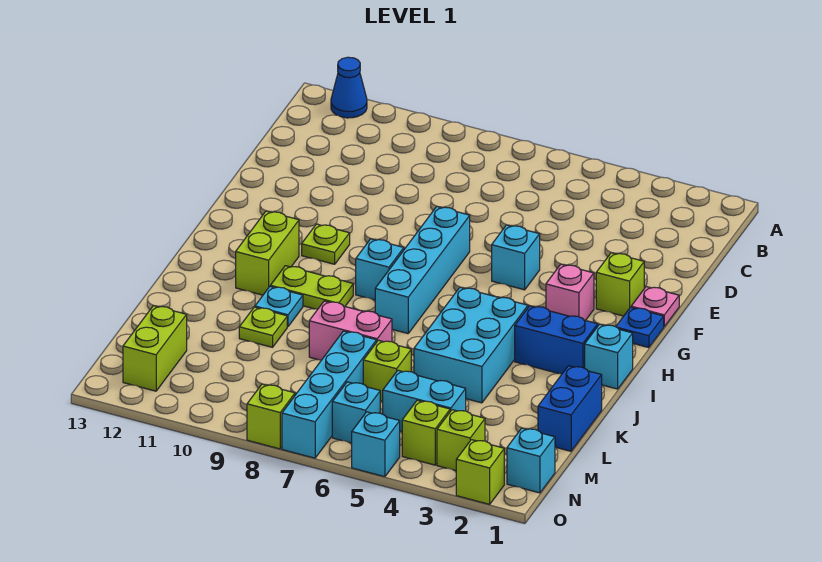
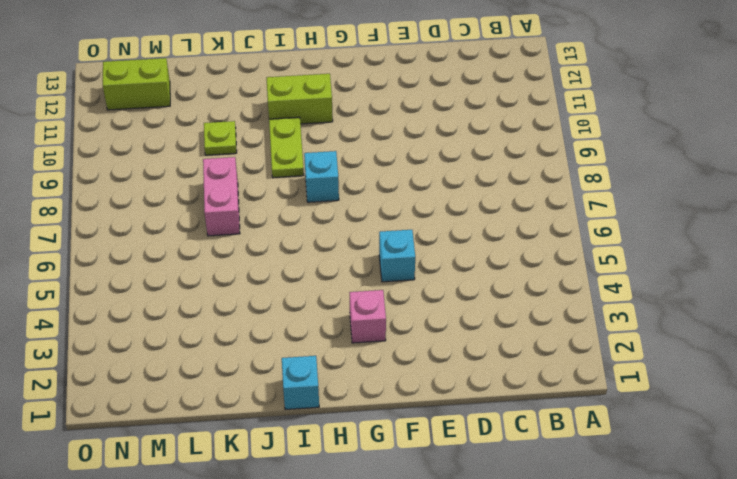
none -> blue cone A12 level 1
none -> pink plate F1 level 1
none -> lime brick F2 level 1

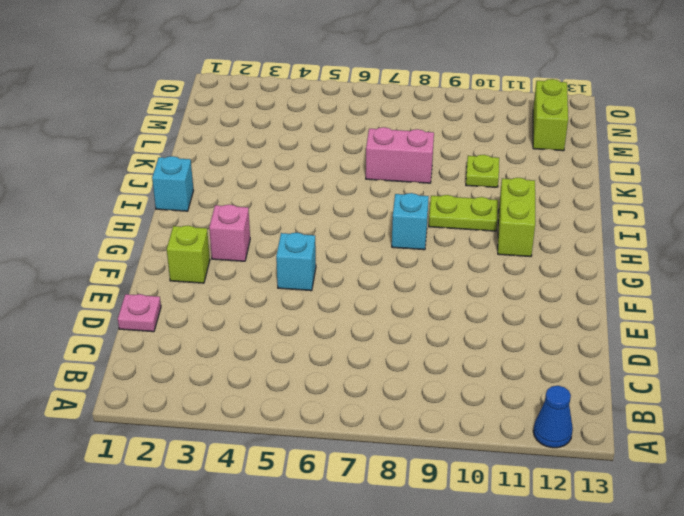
pink plate D1 level 1 -> pink plate F1 level 1
none -> cyan brick F7:I7 level 1
none -> blue plate G1 level 1
none -> lime plate G10 level 1

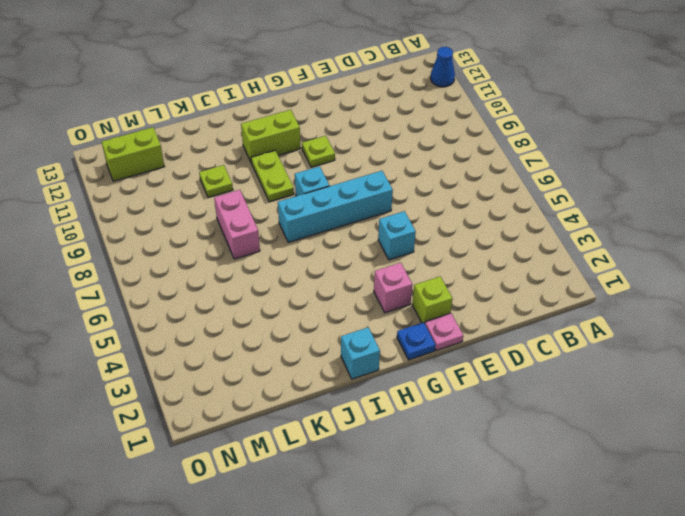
none -> blue brick I2:I3 level 1
none -> cyan brick I4:K5 level 1
none -> cyan plate J10 level 1

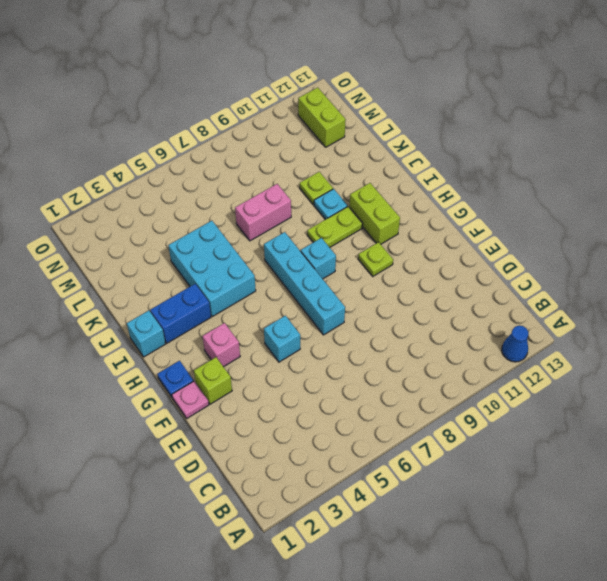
none -> blue brick K1:L1 level 1
none -> lime brick L6 level 1
none -> cyan brick L7:O7 level 1

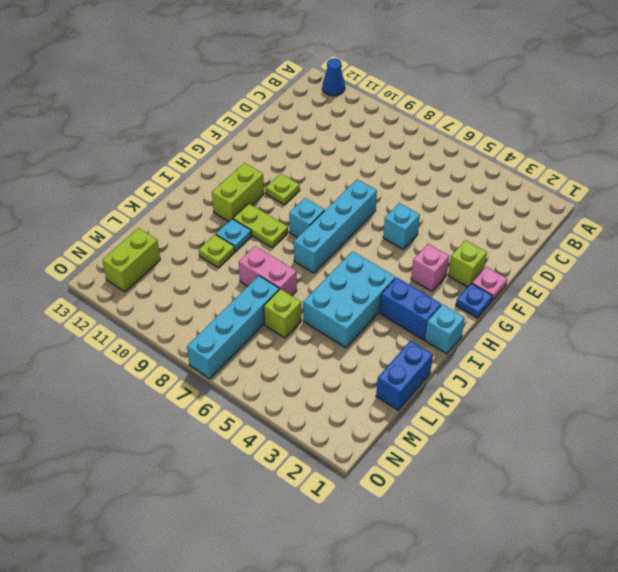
none -> cyan brick M4:M5 level 1
none -> cyan brick N1 level 1
none -> lime brick N3 level 1

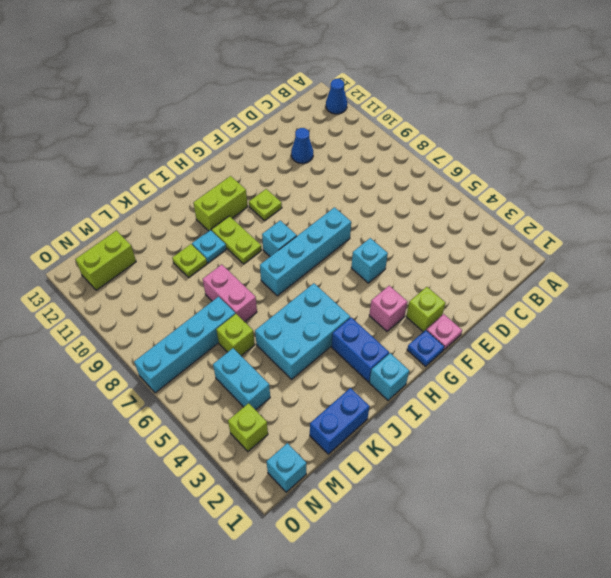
blue cone D11 level 1 -> none
none -> lime brick N4 level 1
none -> cyan brick N6 level 1
none -> lime brick O2 level 1

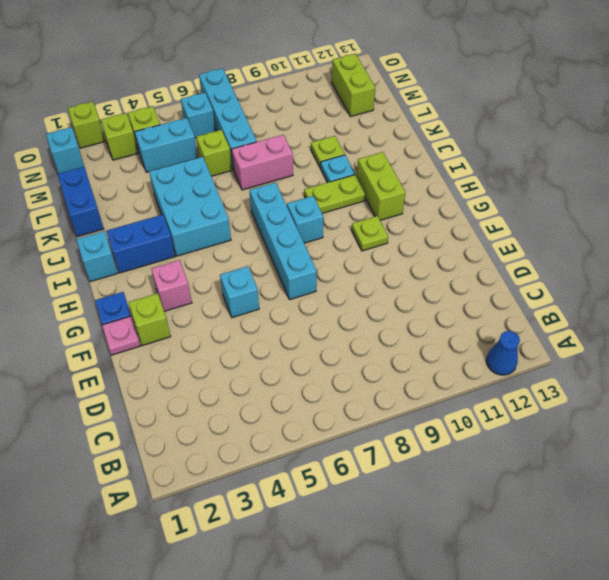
none -> cyan brick O5 level 1
none -> lime brick O8 level 1

